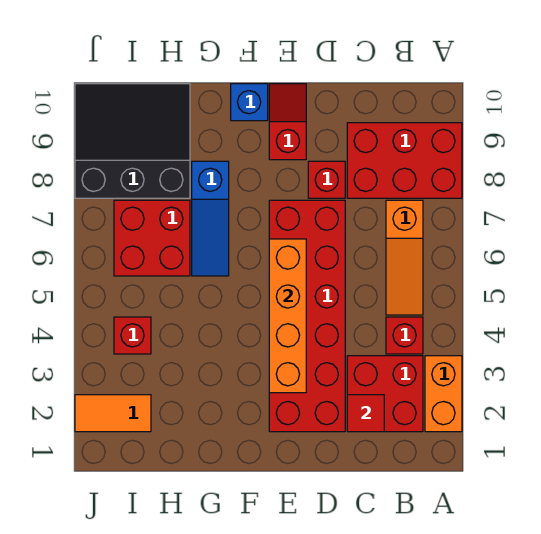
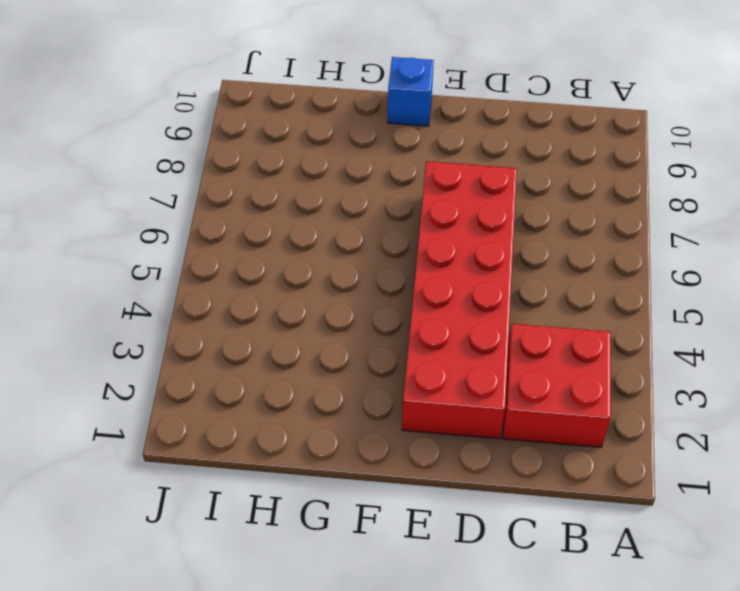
none -> orange brick A2:A3 level 1
none -> red brick A8:C9 level 1
none -> red brick B4 level 1

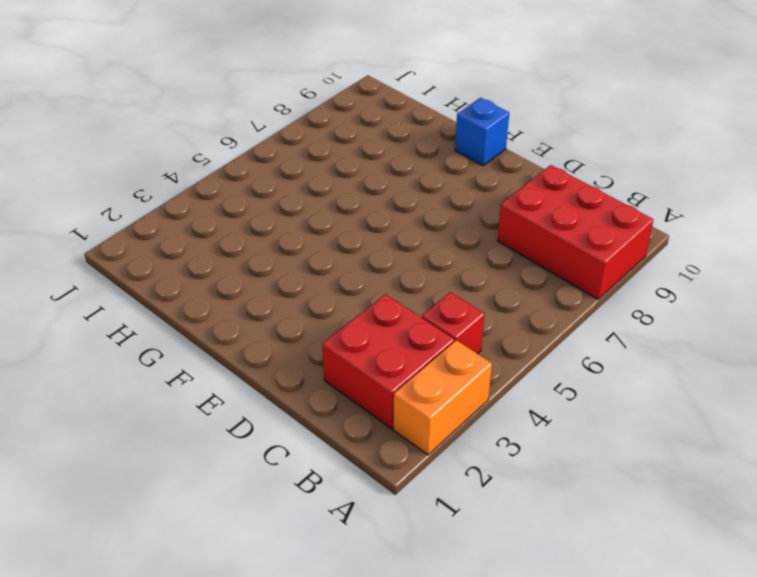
none -> orange slope B5:B7 level 1 top 7
none -> red brick D2:E7 level 1
none -> red brick D8 level 1

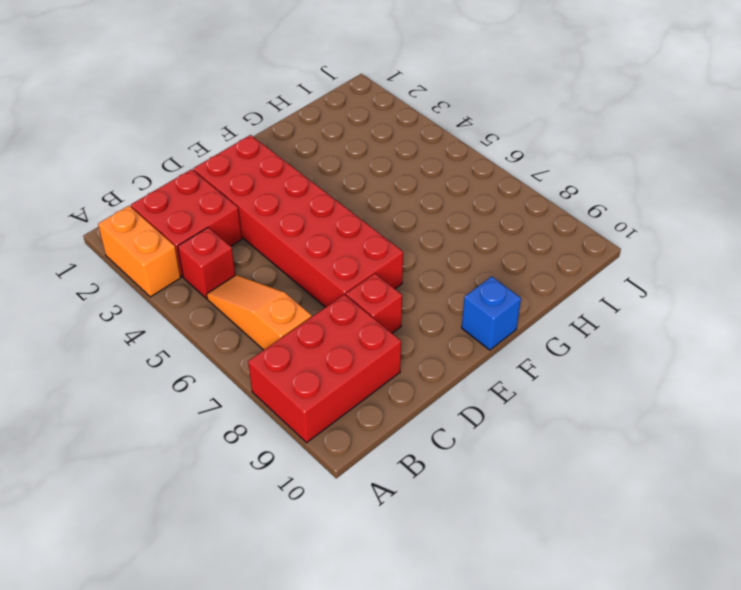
none -> red slope E9:E10 level 1 top 9
none -> blue slope G6:G8 level 1 top 8
none -> red brick H6:I7 level 1

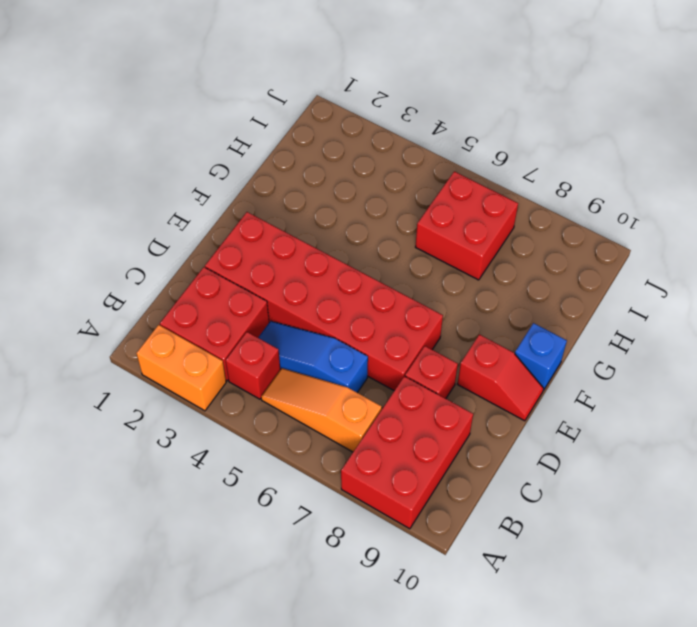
blue slope C4:C6 level 1 top 6 -> blue slope G6:G8 level 1 top 8
none -> black slope H8:J10 level 1 top 8
none -> orange tile I2:J2 level 1
none -> red brick I4 level 1

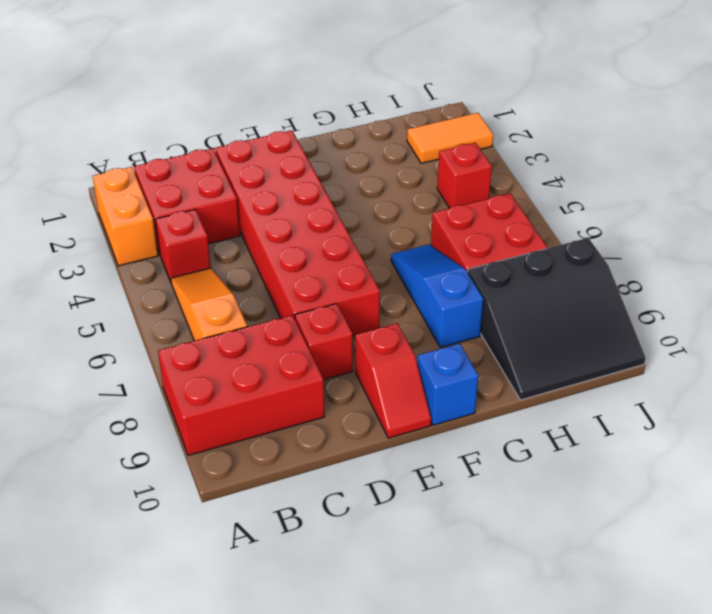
none -> red tile C2 level 2
none -> orange brick E3:E6 level 2

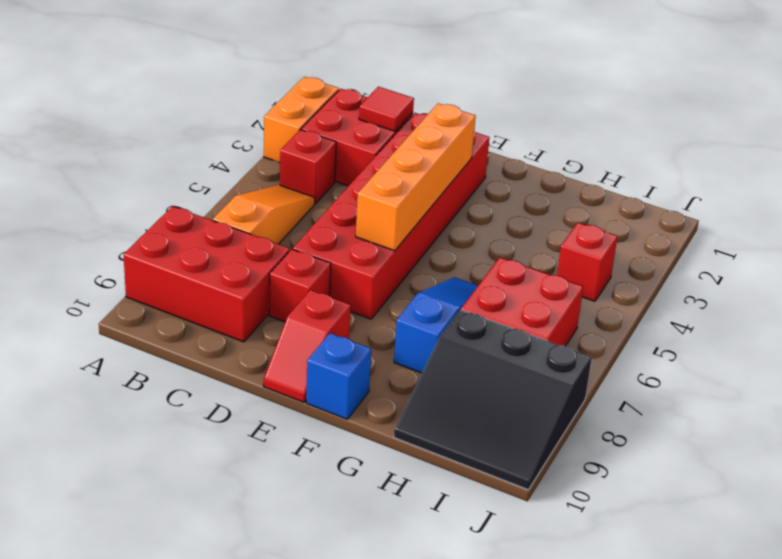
none -> orange tile I2:J2 level 1

